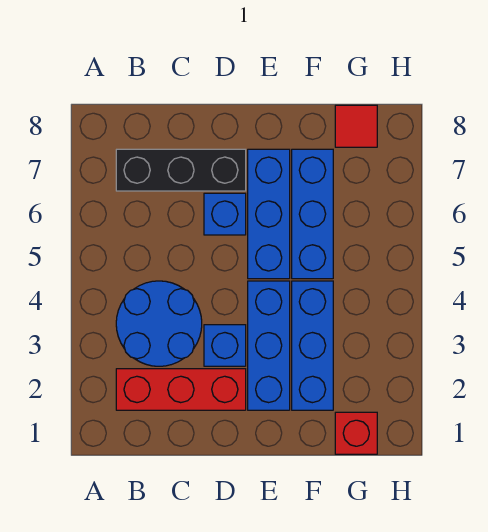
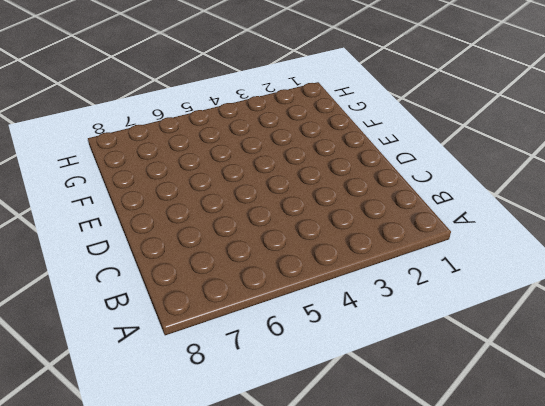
none -> red brick B2:D2 level 1
none -> blue round brick B3:C4 level 1

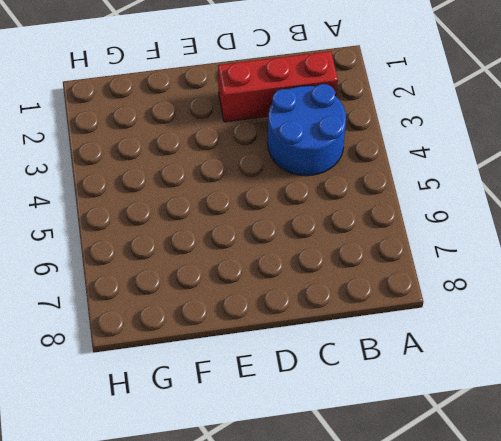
none -> black brick B7:D7 level 1
none -> blue brick D3 level 1

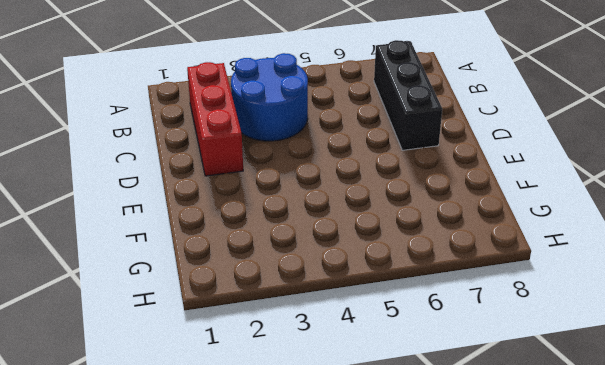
none -> blue brick D3 level 1
none -> blue brick D6 level 1

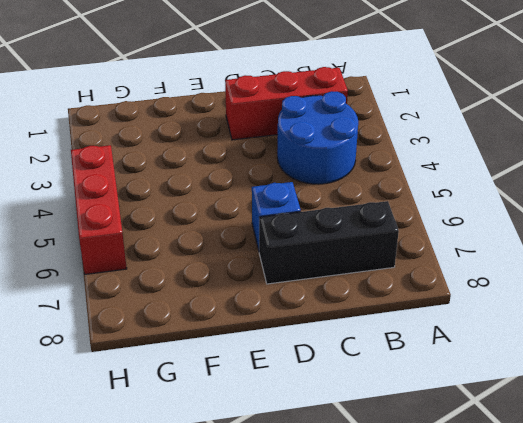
red brick H4:H6 level 1 -> none
none -> blue brick D3 level 1
none -> blue brick E2:E4 level 1

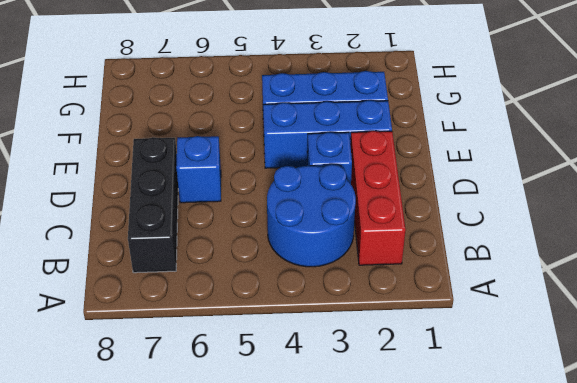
none -> blue brick E5:E7 level 1
none -> blue brick F5:F7 level 1

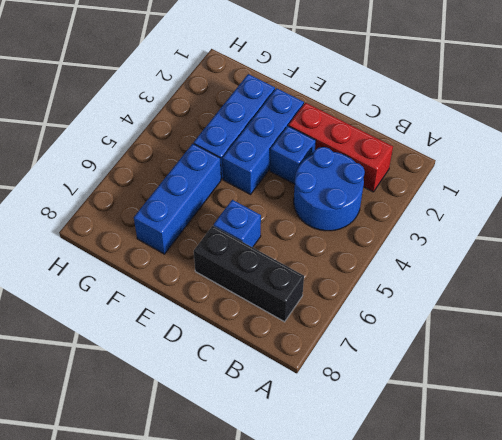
none -> blue brick E5:E7 level 1
none -> red brick G1 level 1

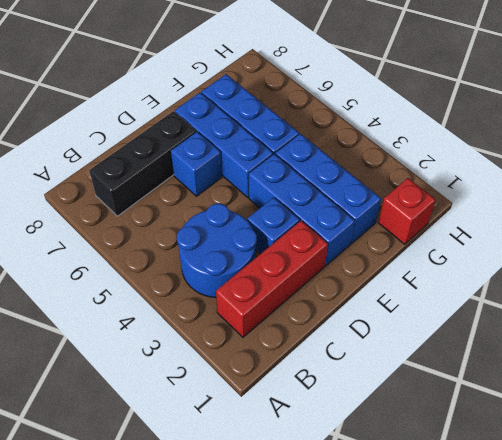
none -> red tile G8 level 1

